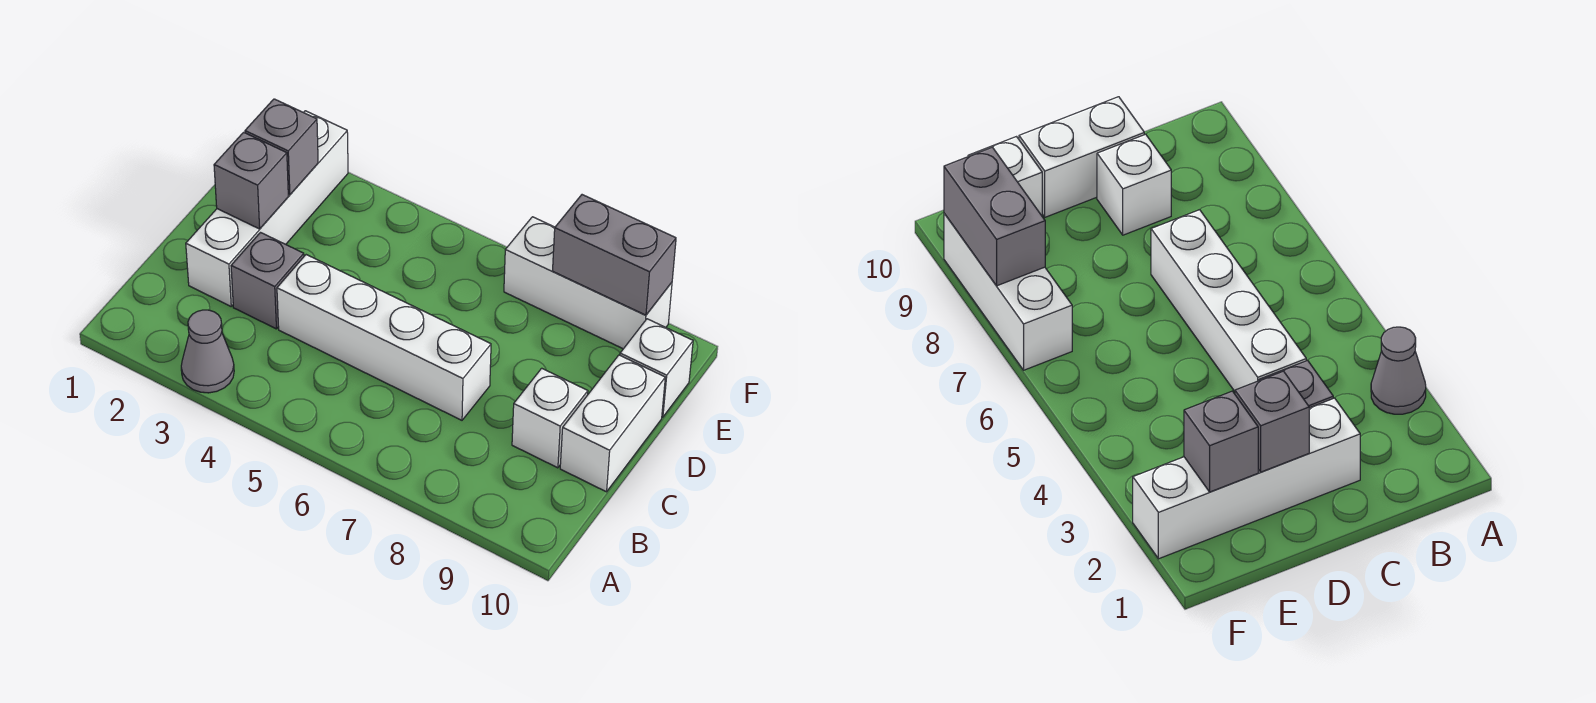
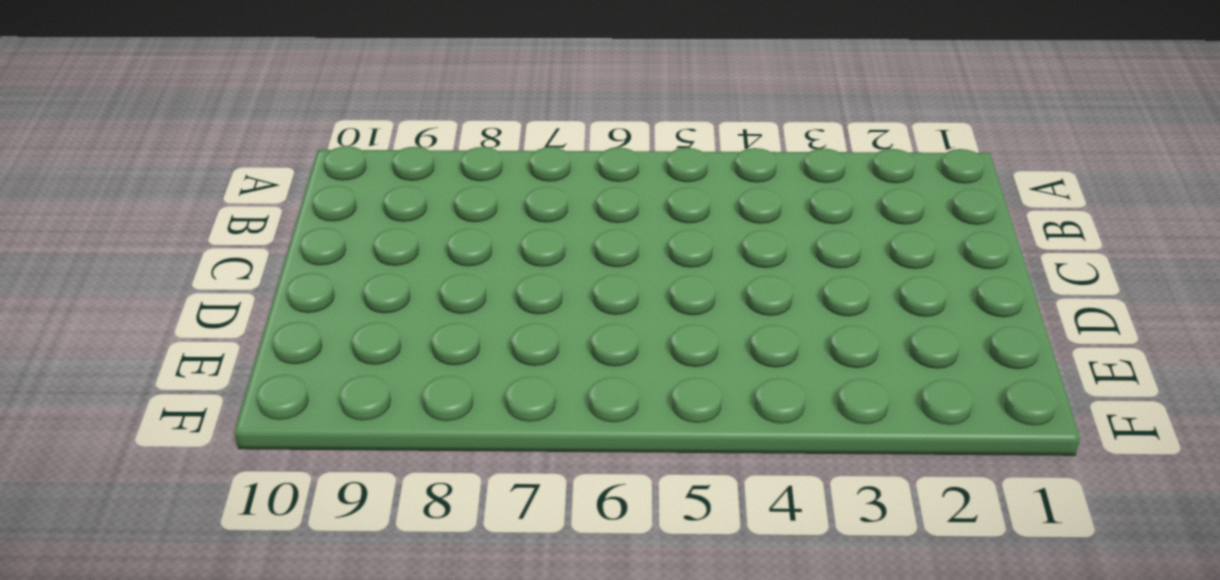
none -> grey cone A3 level 1
none -> white brick C2:F2 level 1

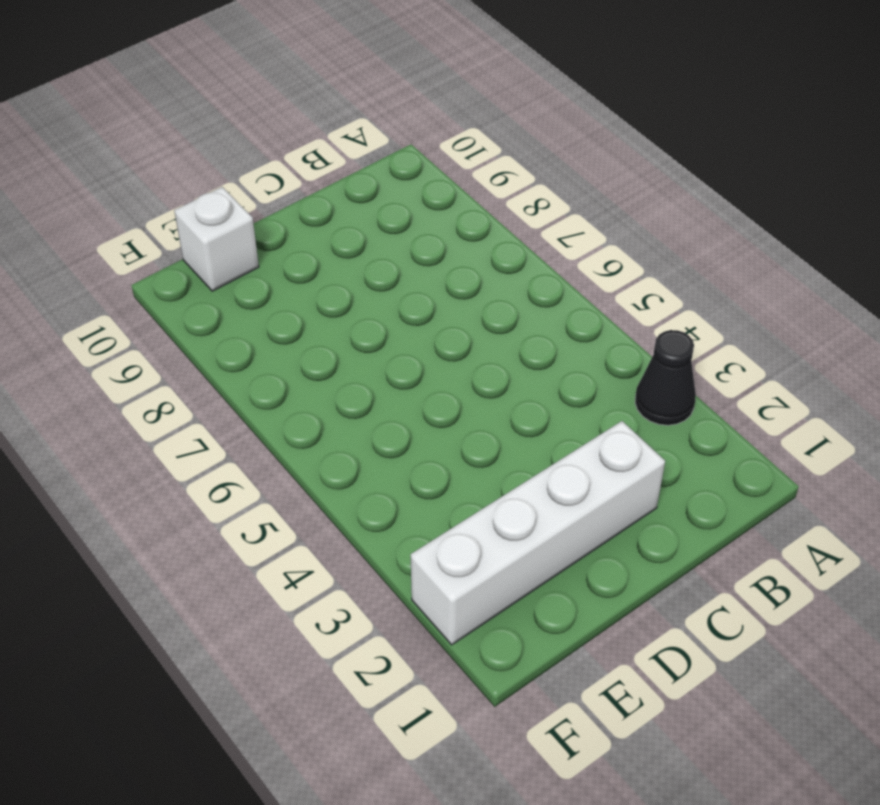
black cone A3 level 1 -> grey cone A3 level 1
none -> grey brick C3 level 1
none -> white brick C4:C7 level 1

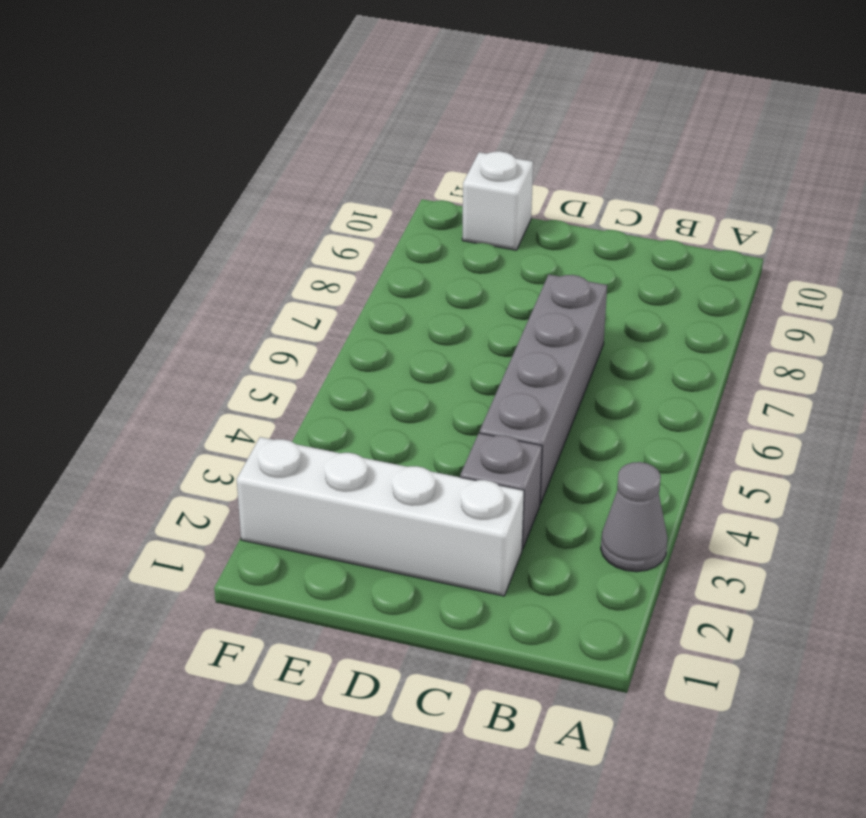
grey brick C4:C7 level 1 -> white brick C4:C7 level 1
none -> white brick C9 level 1
none -> white brick C10:D10 level 1

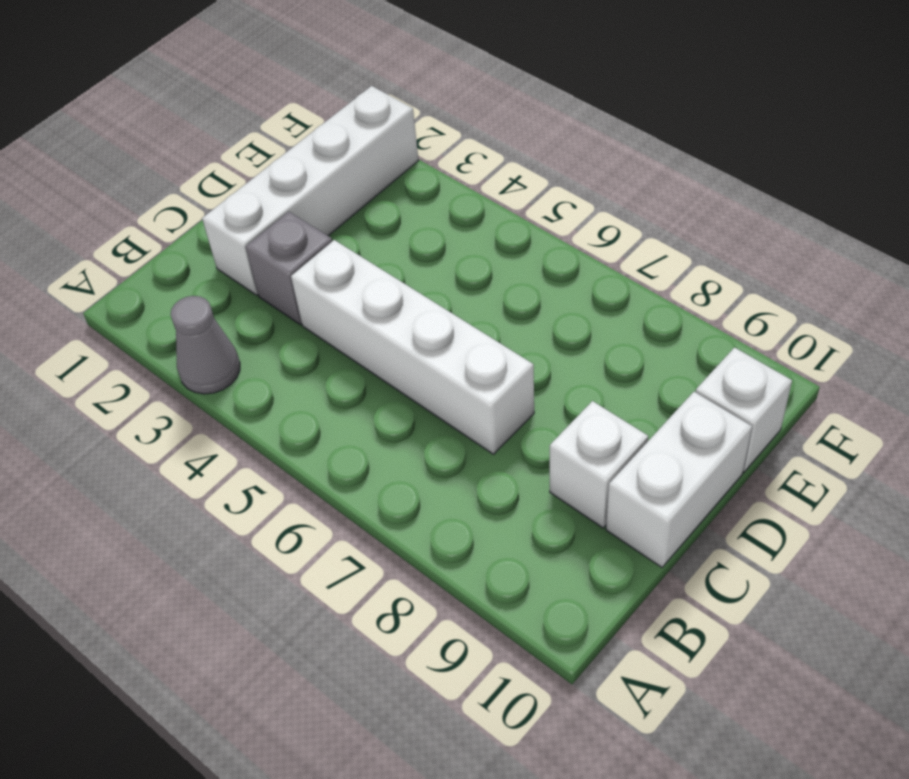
none -> white brick F7:F9 level 1
none -> grey brick D2 level 2

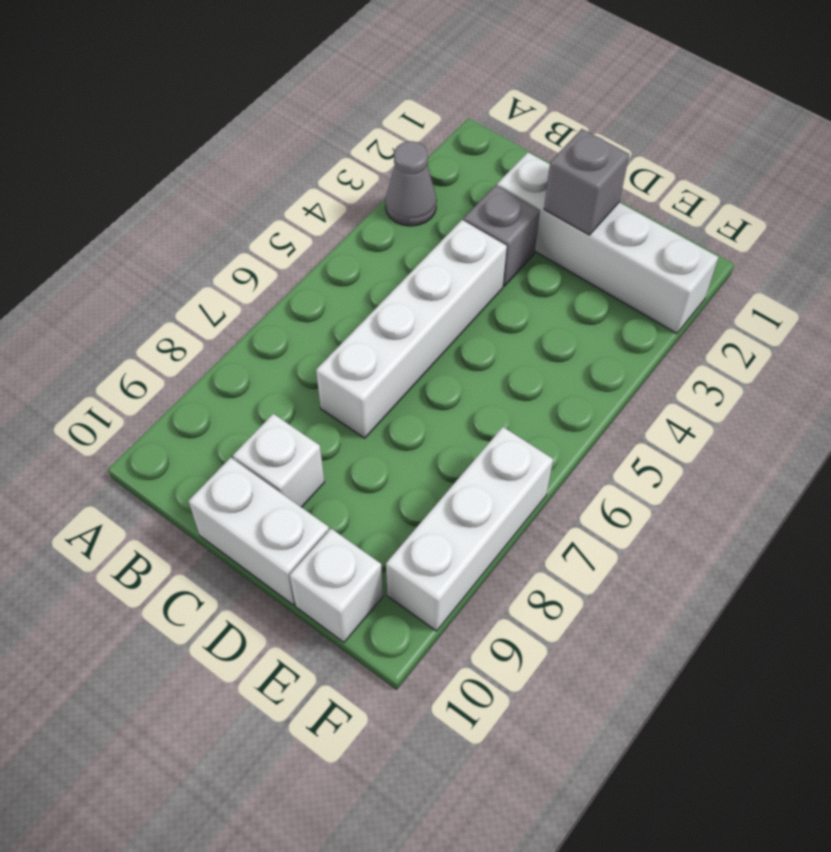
none -> grey brick E2 level 2
none -> grey brick F8:F9 level 2

